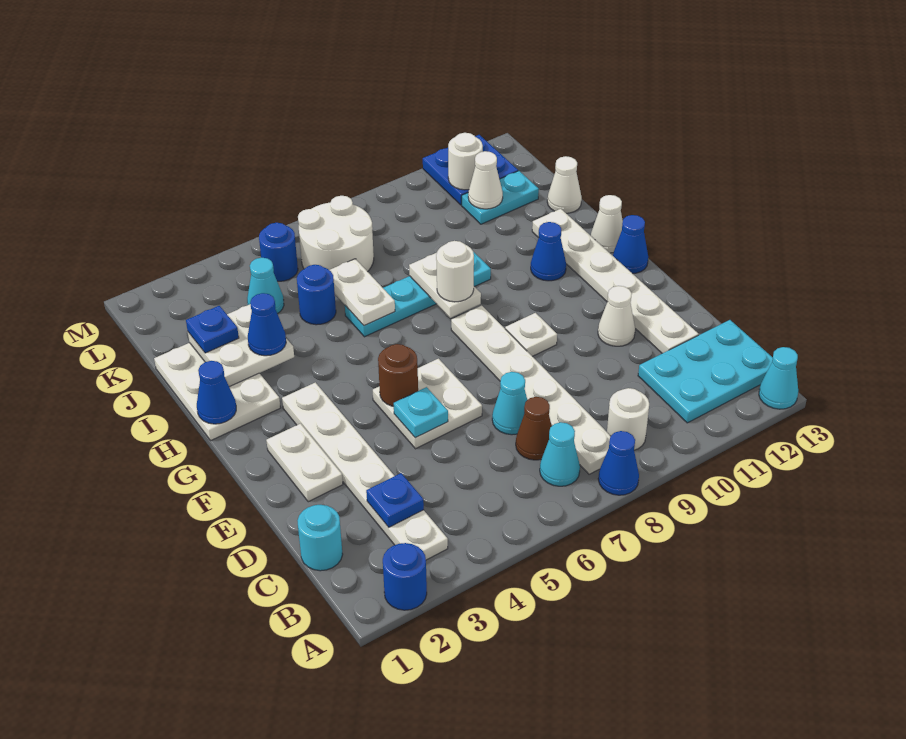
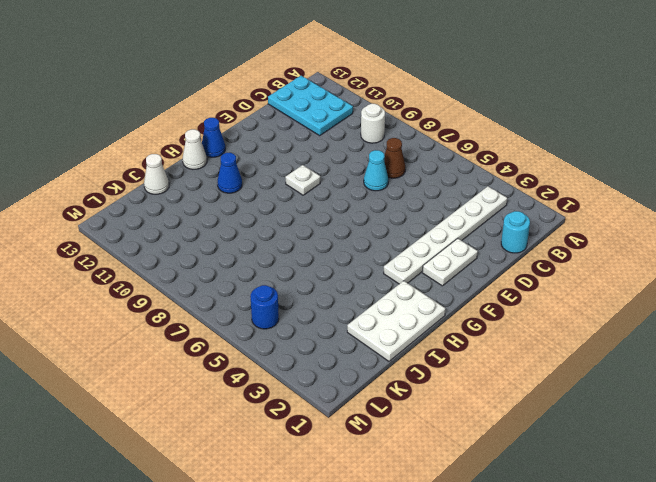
none -> blue round brick A2 level 1
none -> blue cone A8 level 1
none -> cyan cone A13 level 1
none -> cyan cone B7 level 1

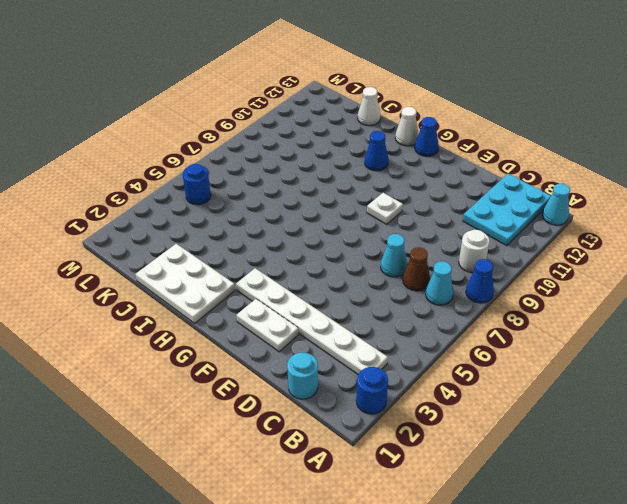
none -> white plate B8:G8 level 1
none -> white plate D12:I12 level 1
none -> white plate E5:F6 level 1
none -> white cone E11 level 1

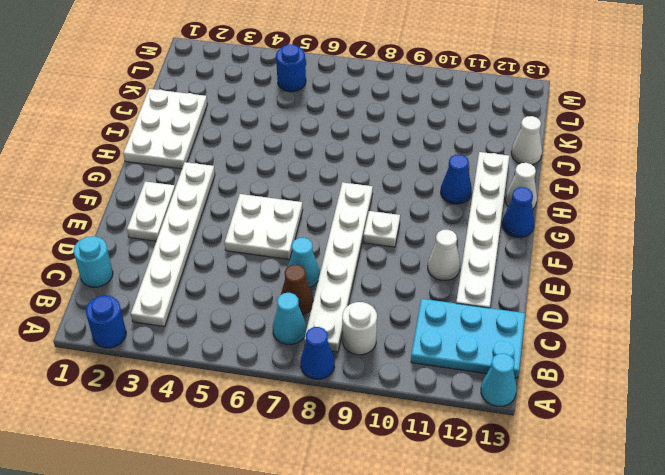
none -> cyan plate I6:I9 level 1
none -> blue round brick J5 level 1
none -> cyan cone K4 level 1
none -> white round brick K6:L7 level 1

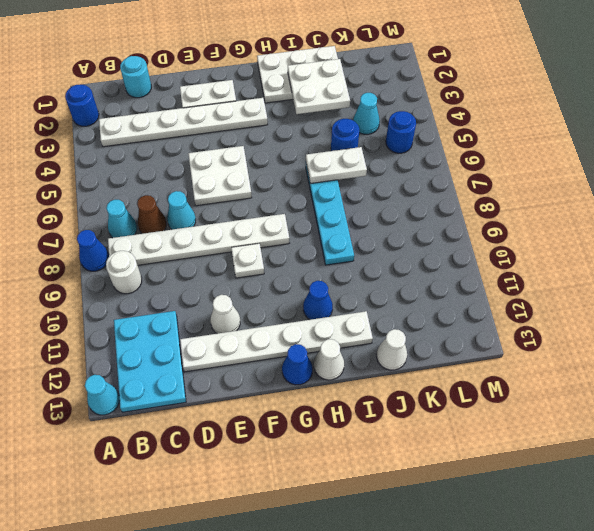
none -> white round brick K6:L7 level 1
none -> cyan plate K11:K12 level 1
none -> blue plate L11:M12 level 1
none -> blue plate C3 level 2

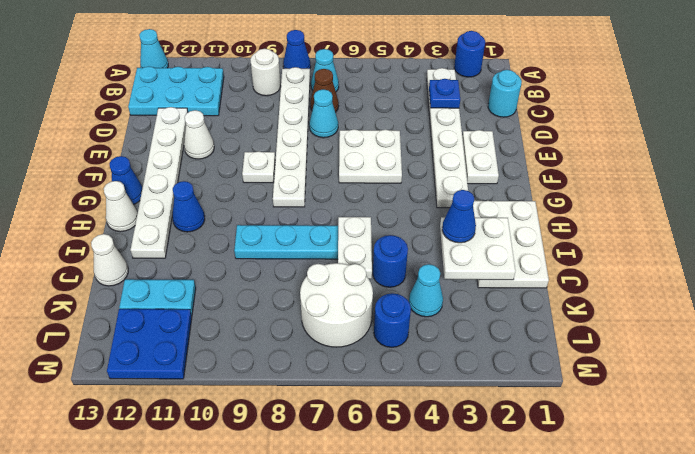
none -> cyan plate E5 level 2
none -> brown round brick F5 level 2
none -> blue cone H1 level 2
none -> white plate H8:I8 level 2

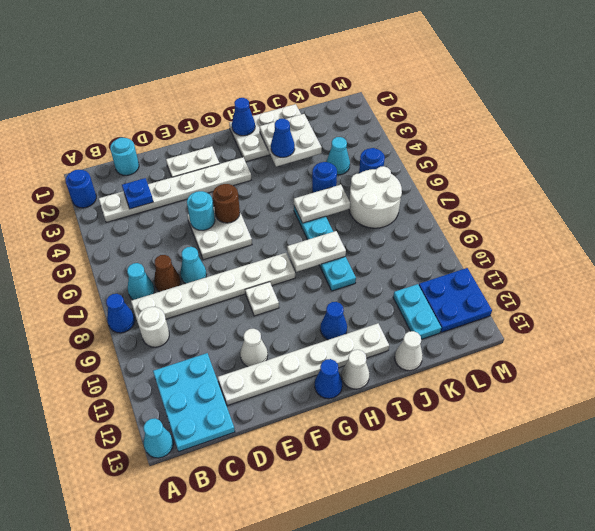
cyan round brick E5 level 2 -> cyan plate E5 level 2
none -> white cone K11 level 2
none -> white round brick L11 level 2
none -> white round brick H8 level 3
none -> blue plate J2 level 3

